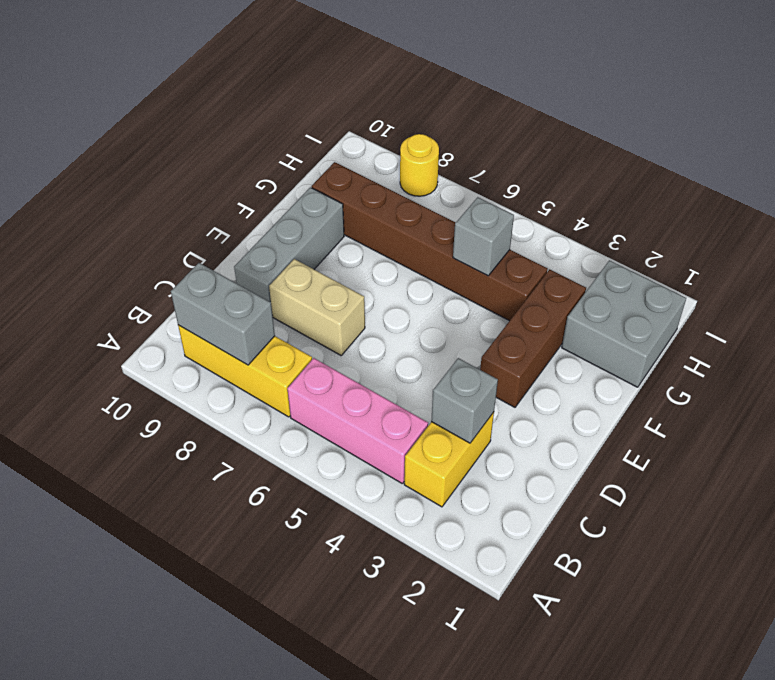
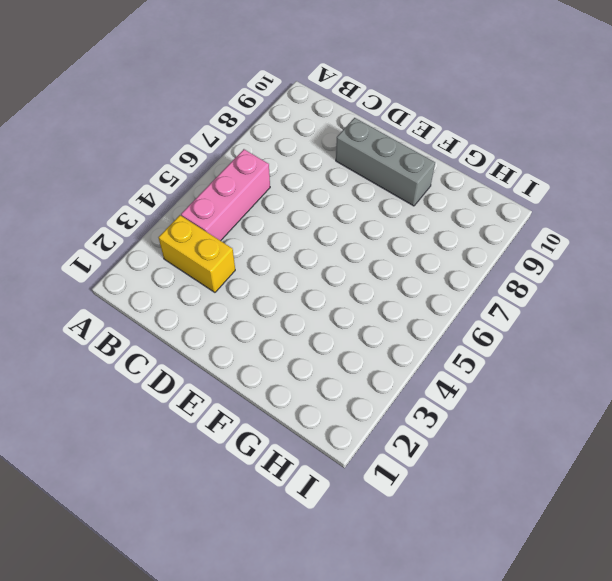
none -> yellow brick B7:B9 level 1
none -> tan brick D7:D8 level 1
none -> brown brick E3:G3 level 1

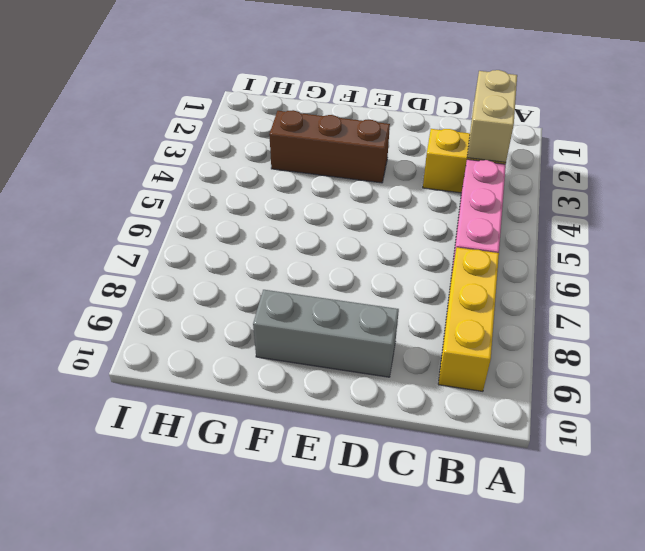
tan brick B2:B3 level 2 -> tan brick D7:D8 level 1
none -> grey brick G1:H2 level 1
none -> brown brick G4:G9 level 1
none -> yellow round brick I8 level 1

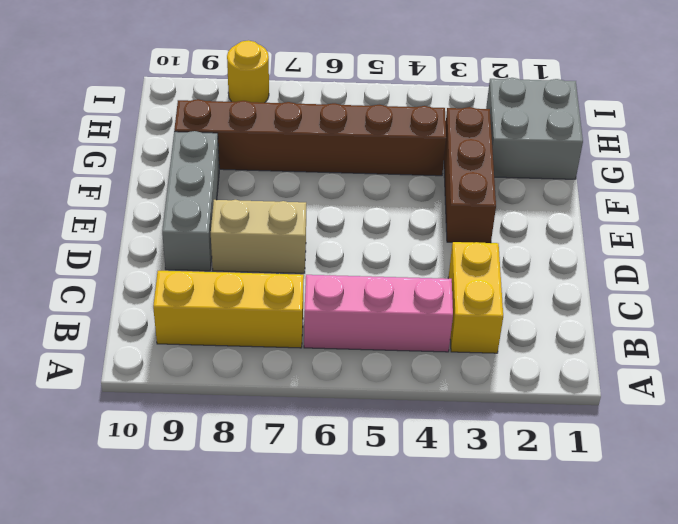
none -> grey brick B8:B9 level 2
none -> grey brick C3 level 2
none -> grey brick G5 level 2

